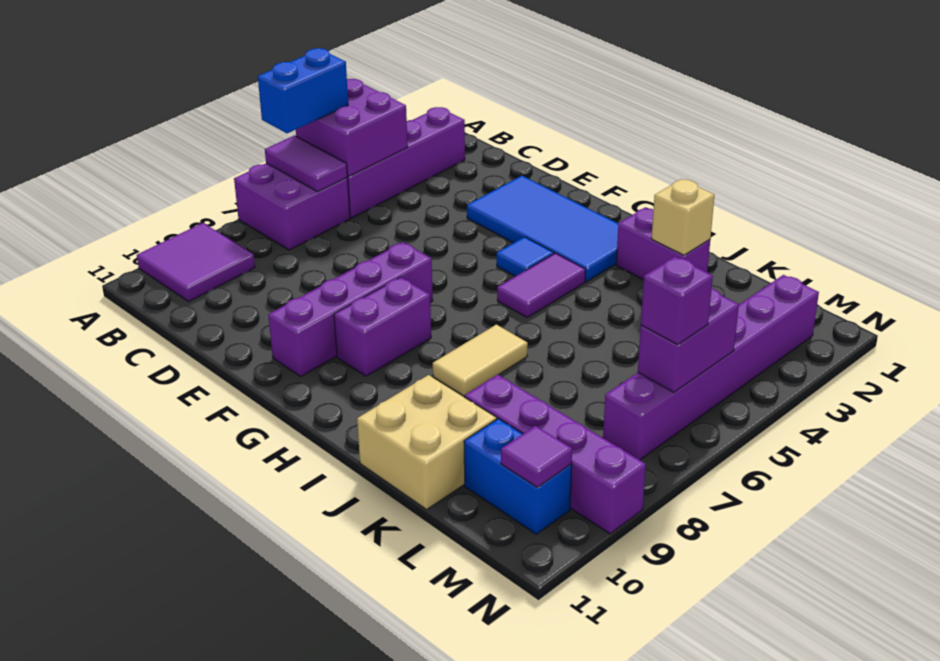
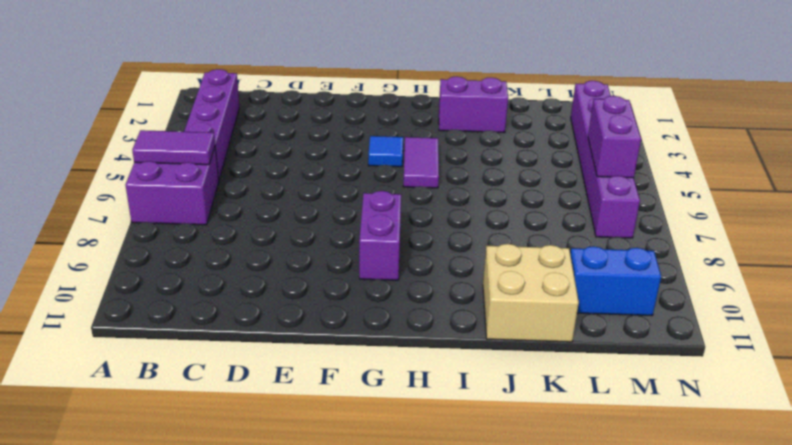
none -> purple tile A9:B10 level 1
none -> blue tile E2:H3 level 1
none -> purple brick F7:F10 level 1

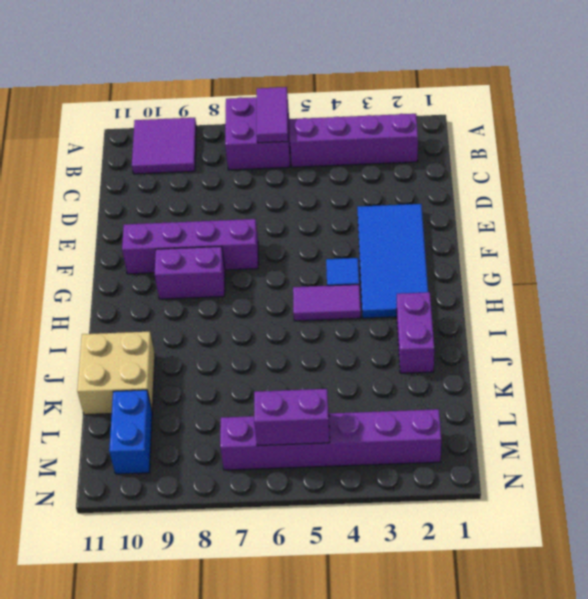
none -> tan tile I7:I8 level 1
none -> purple brick K9:N9 level 1
none -> purple brick A4:B5 level 2

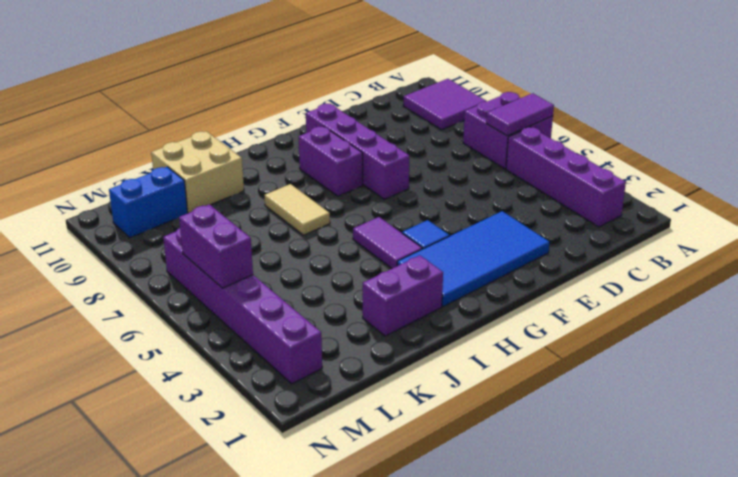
none -> purple brick K9:N9 level 1
none -> purple brick A4:B5 level 2
none -> tan brick J2 level 2

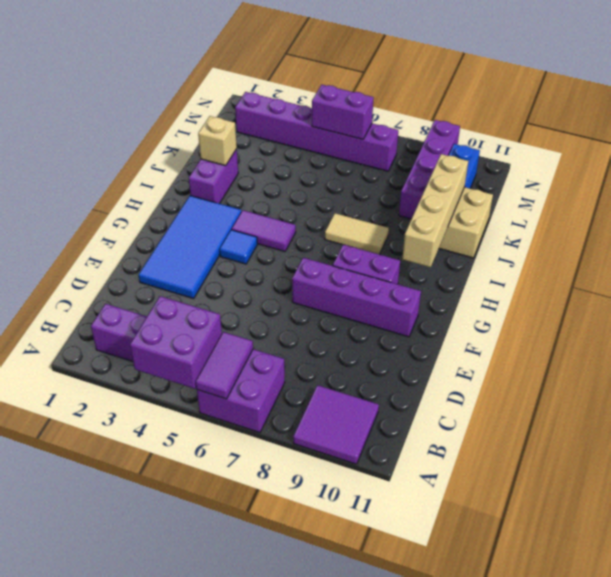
tan brick H10:K10 level 2 -> none
none -> purple tile M10 level 2
none -> blue brick A5:A6 level 3
none -> purple brick M6 level 3

